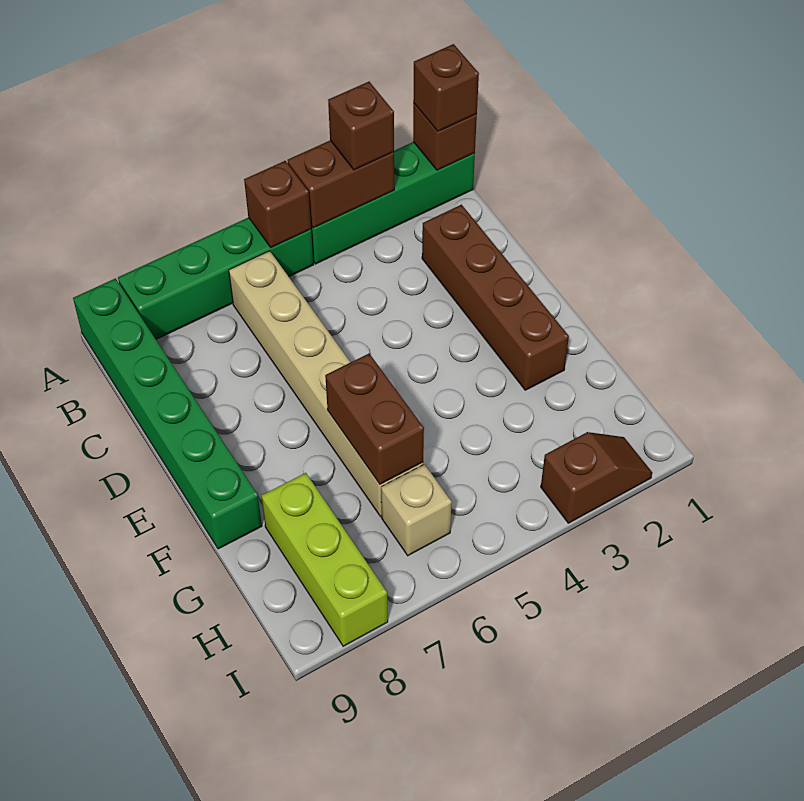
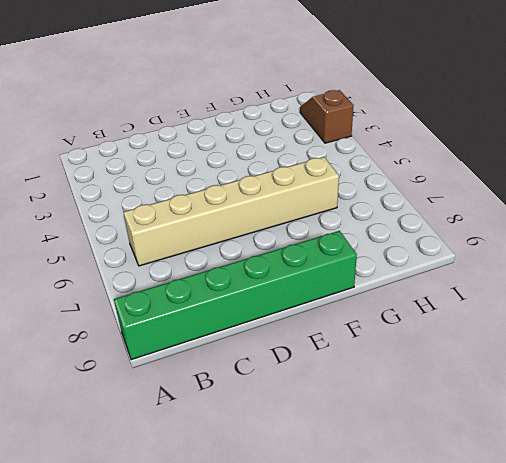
none -> green brick A1:A4 level 1
none -> green brick A5:A8 level 1
none -> brown brick C2:F2 level 1

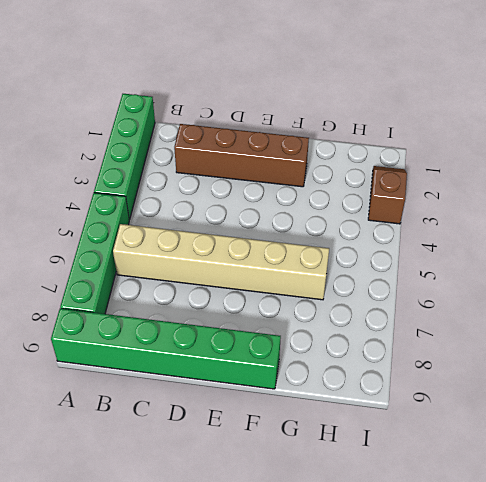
none -> lime brick G8:I8 level 1
none -> tan brick H6 level 1
none -> brown brick A1 level 2

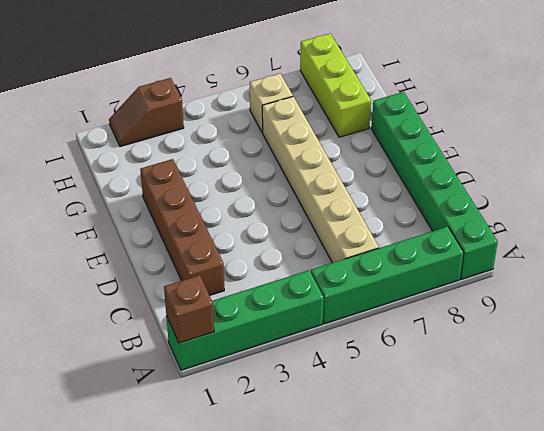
none -> brown brick A3:A4 level 2
none -> brown brick A5 level 2
none -> brown brick F6:G6 level 2

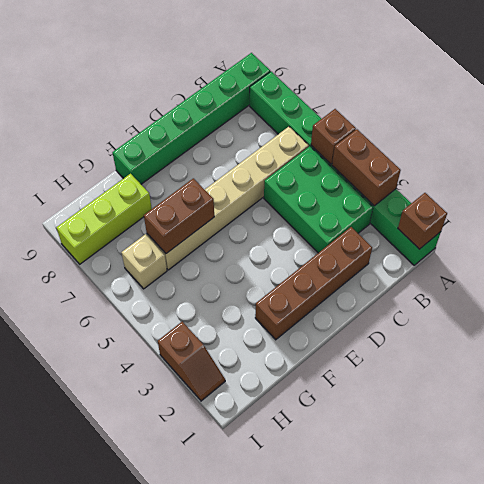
green brick B3:C5 level 1 -> none
none -> brown brick A1 level 3
none -> brown brick A3 level 3

